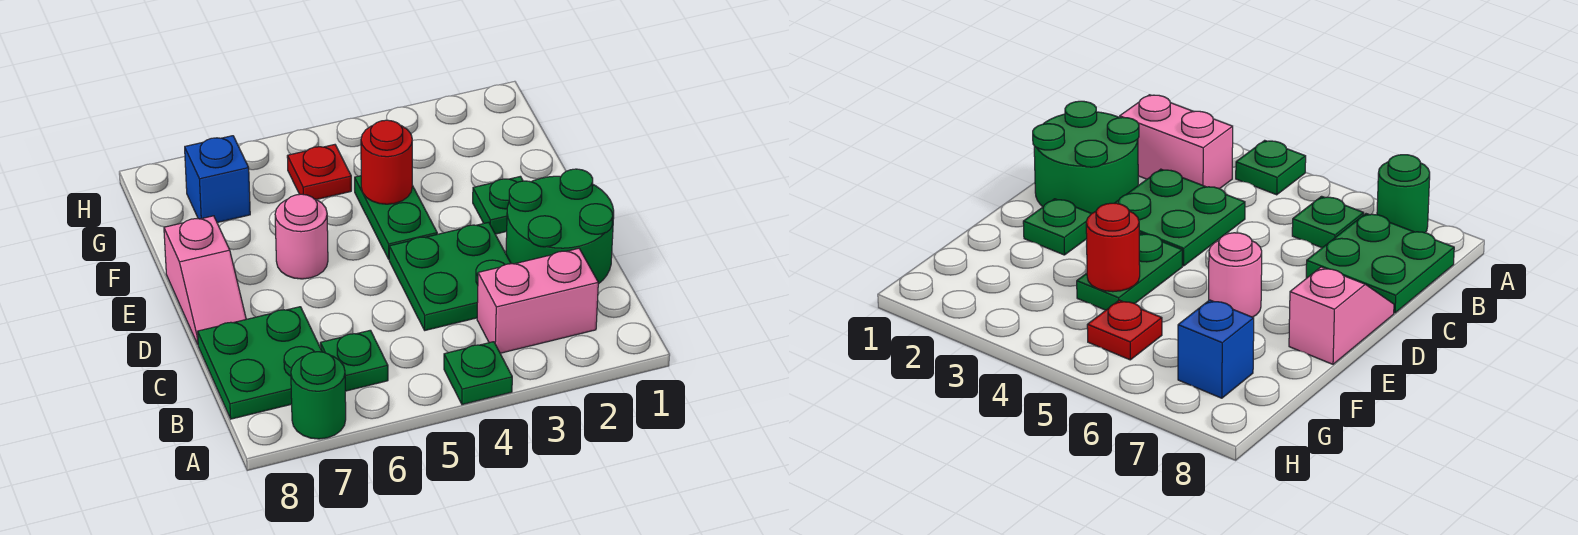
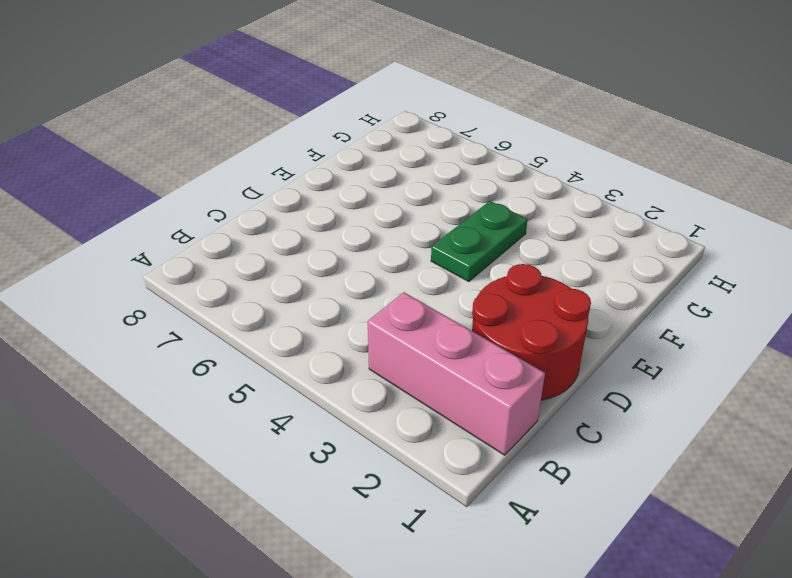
pink brick B1:B3 level 1 -> pink brick B2:B3 level 1
red round brick C1:D2 level 1 -> green round brick C1:D2 level 1
none -> green plate A4 level 1
none -> green round brick A7 level 1
none -> green plate B6 level 1

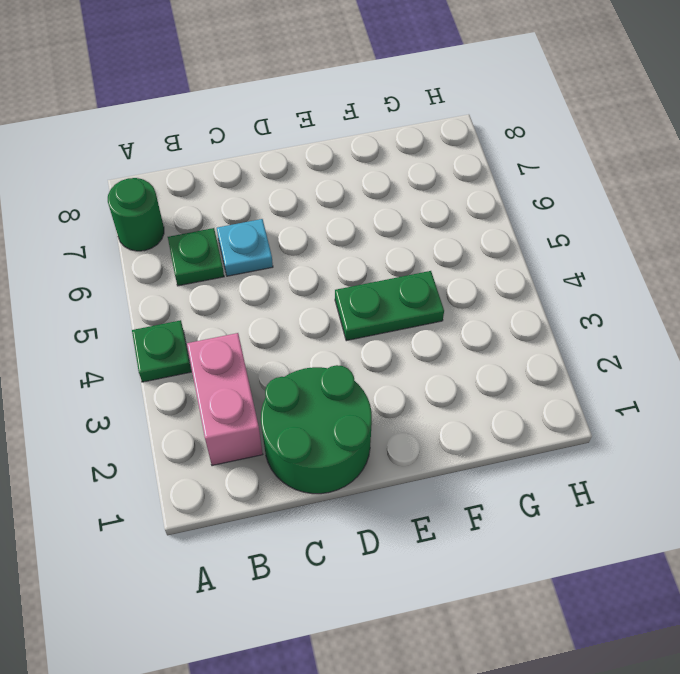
cyan plate C6 level 1 -> none
none -> green plate B7:C8 level 1
none -> green plate C3:D4 level 1
none -> pink slope D8:E8 level 1 top E

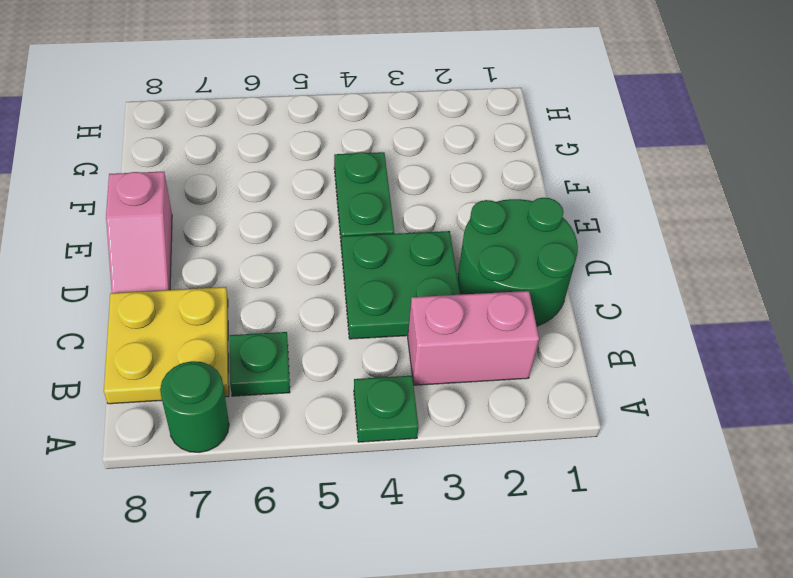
yellow plate B7:C8 level 1 -> green plate B7:C8 level 1
none -> green plate E2 level 1
none -> pink round brick E6 level 1
none -> red plate G5 level 1

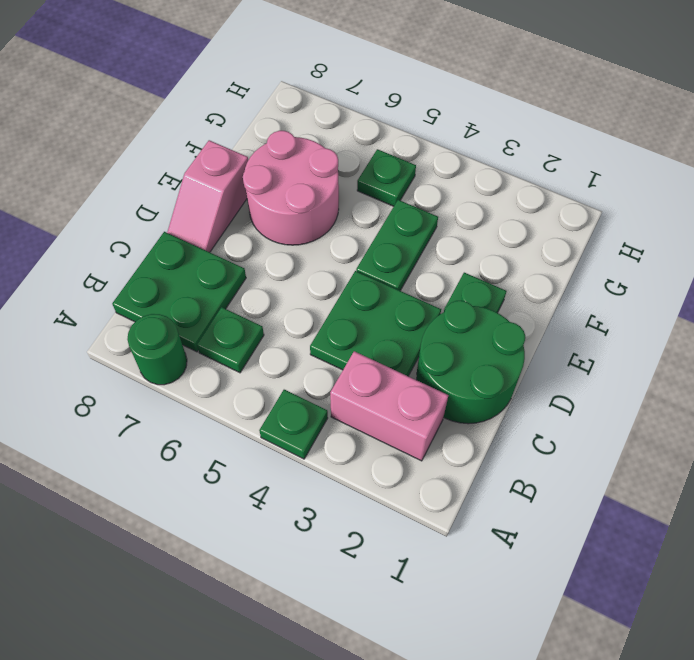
pink round brick E6:F7 level 1 -> pink round brick E6 level 1
green plate G5 level 1 -> red plate G5 level 1
none -> blue brick G7 level 1
none -> red round brick F4 level 2

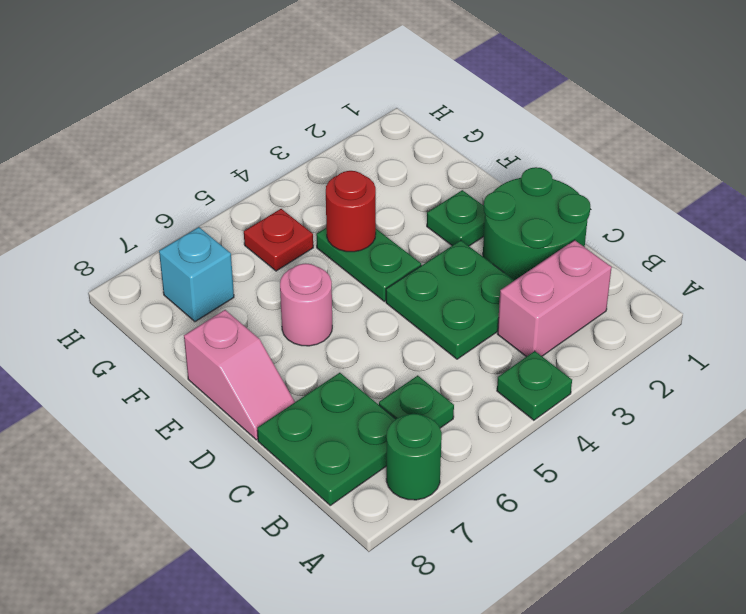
cyan brick G7 level 1 -> blue brick G7 level 1

